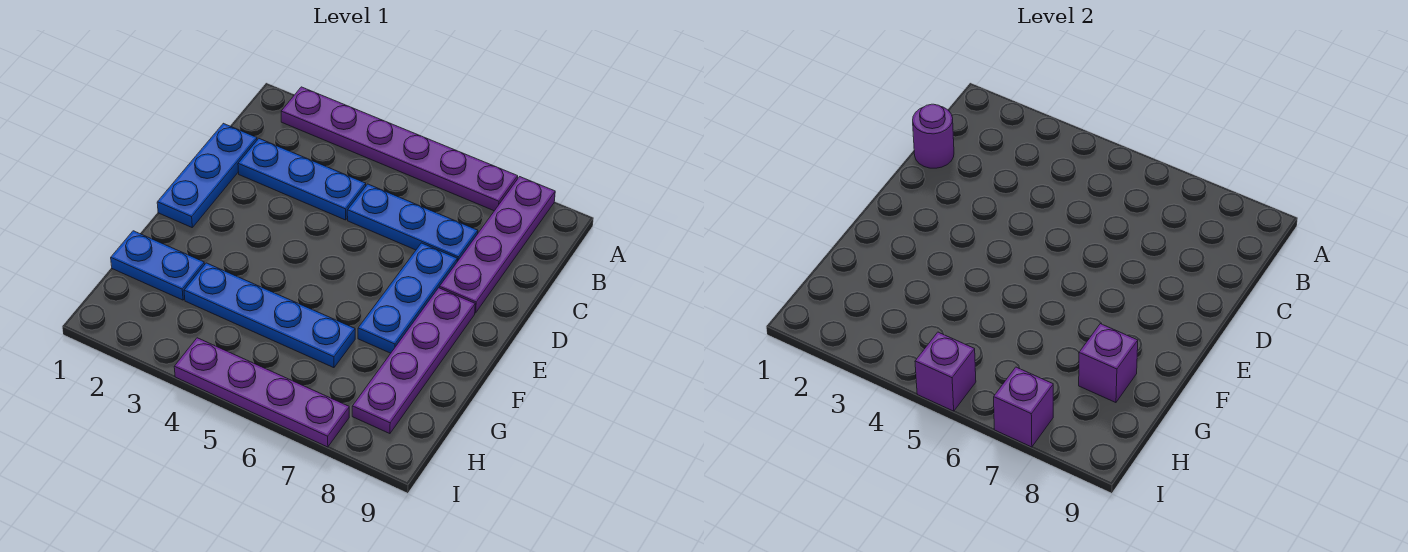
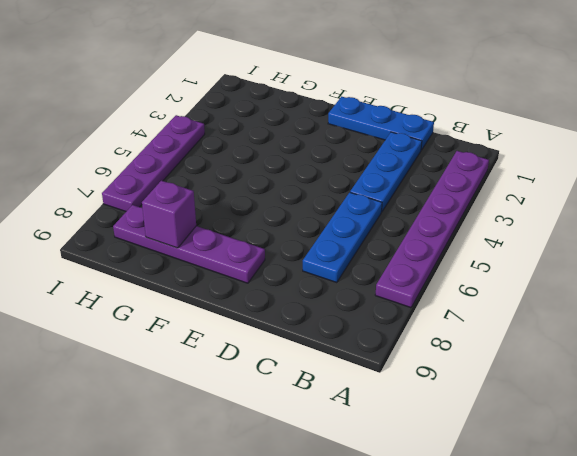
none -> purple plate A8:D8 level 1
none -> blue plate D7:F7 level 1
none -> blue plate G1:G2 level 1

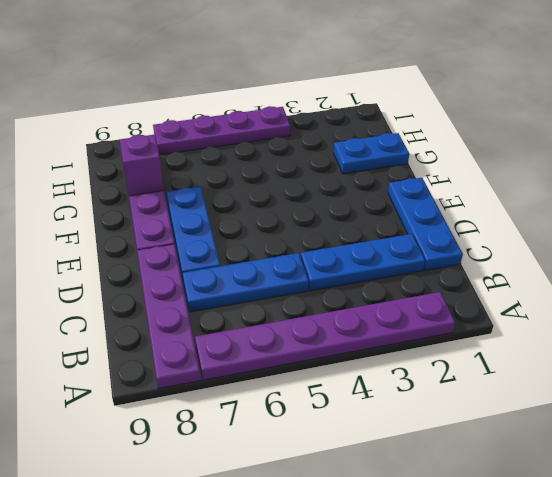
none -> blue plate G3:G6 level 1
none -> purple round brick C1 level 2
none -> purple brick I5 level 2

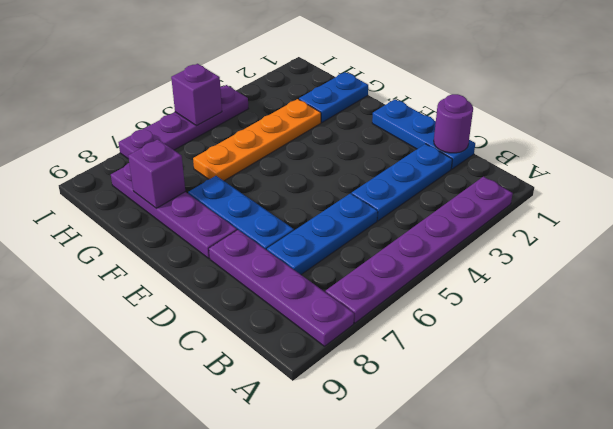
orange plate G3:G6 level 1 -> blue plate G3:G6 level 1
none -> purple brick I7 level 2

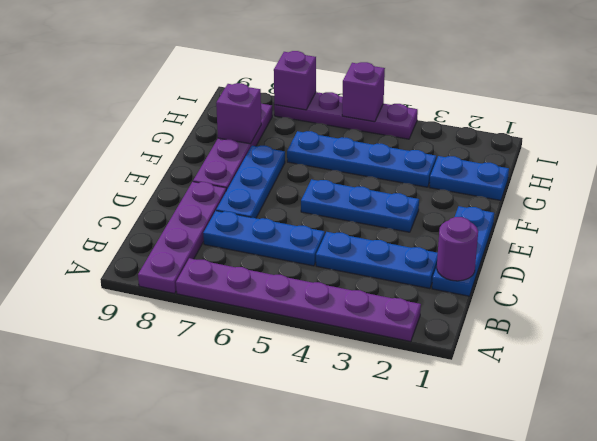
blue plate E3:E5 level 1 -> none

